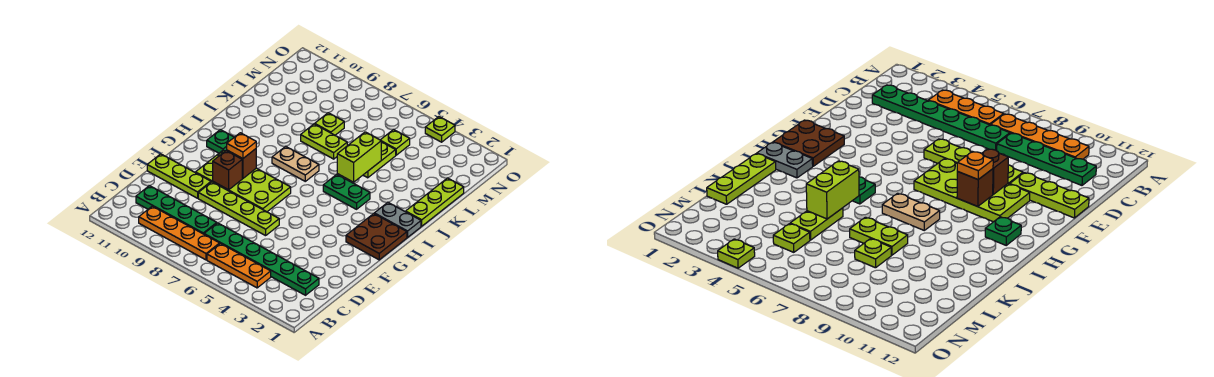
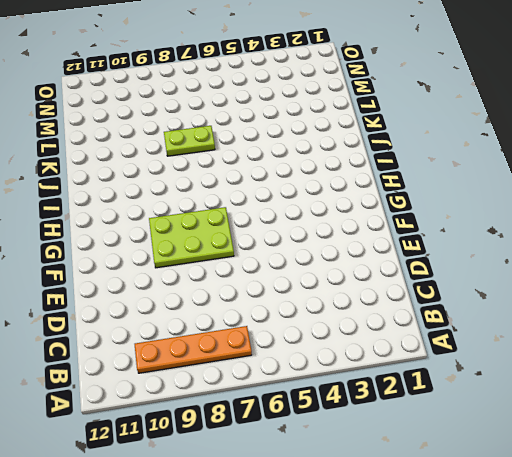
lime plate F7:G9 level 1 -> lime plate F7:G10 level 1
none -> orange plate B4:B6 level 1
none -> green plate C2:C7 level 1
none -> green plate C8:C11 level 1

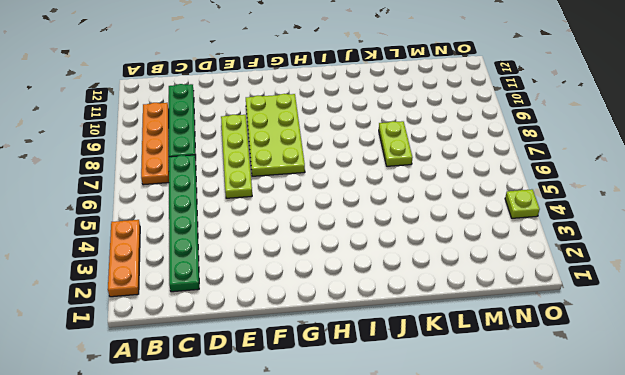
orange plate A2:A4 level 1 -> orange plate B4:B6 level 1
none -> lime plate E10:E12 level 1
none -> brown plate G1:H2 level 1
none -> green plate H11 level 1

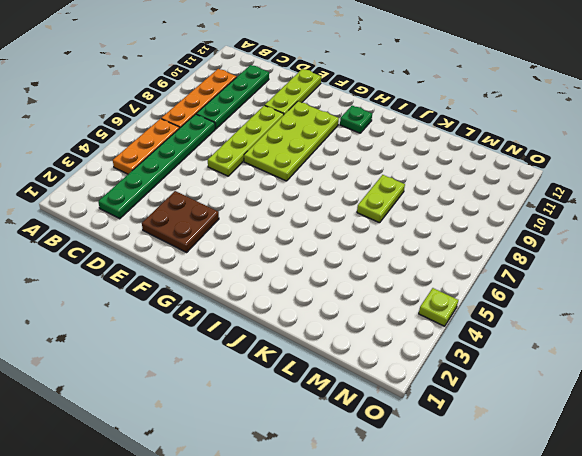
brown plate E2:F3 level 1 -> brown plate G1:H2 level 1
none -> grey plate I1:I2 level 1
none -> green plate I4:I5 level 1
none -> tan plate I7:I8 level 1

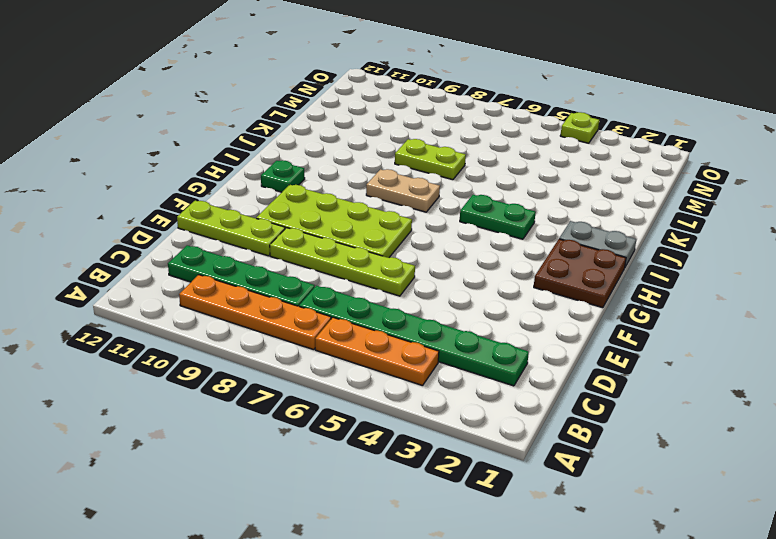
none -> lime plate J1:L1 level 1
none -> lime plate K5:L5 level 1
none -> lime plate L8 level 1

